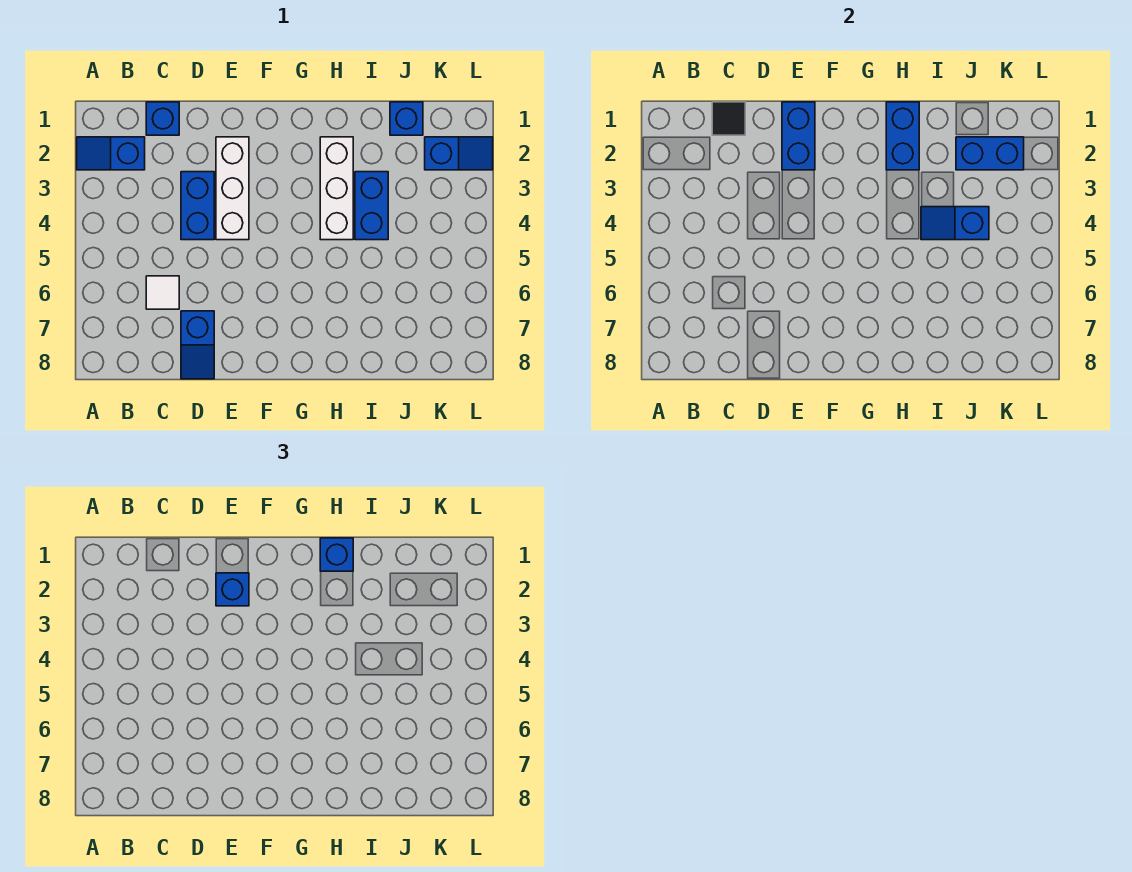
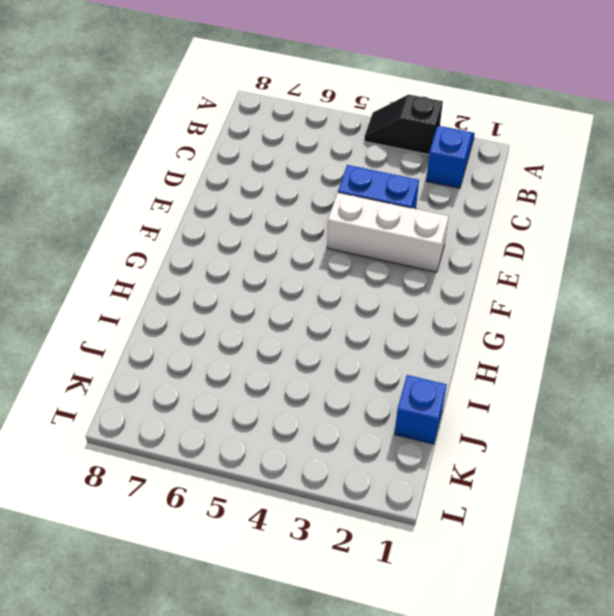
black slope A3:A4 level 1 top 3 -> none
none -> blue brick C1 level 1
none -> white tile C6 level 1
none -> blue slope D7:D8 level 1 top 7

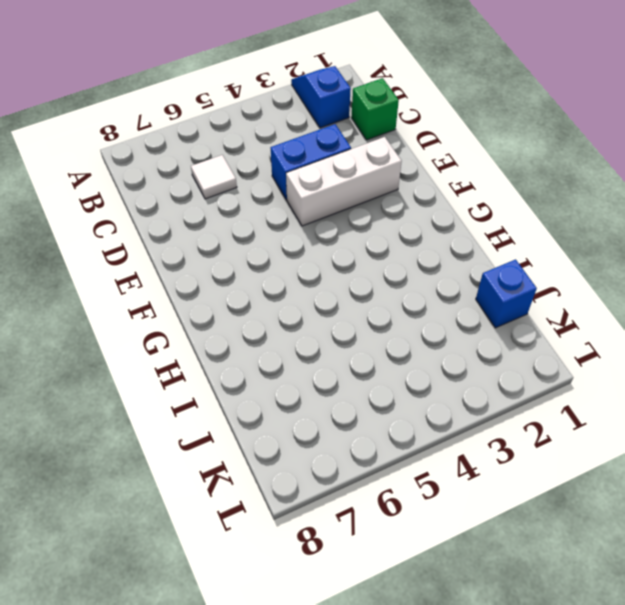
green brick C1 level 1 -> blue brick C1 level 1
none -> blue slope D7:D8 level 1 top 7
none -> white brick H2:H4 level 1
none -> blue brick I3:I4 level 1

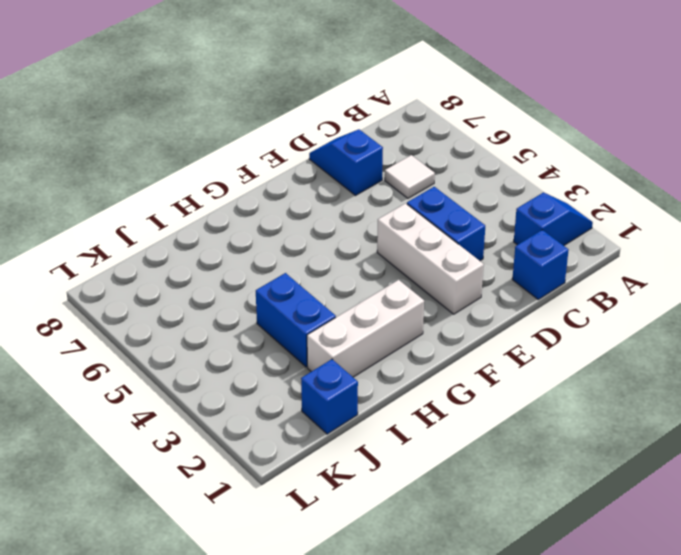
white brick G2:I2 level 1 -> white brick H2:H4 level 1
none -> blue slope K2:L2 level 1 top K
none -> black tile C1 level 2
none -> blue brick E1:E2 level 2

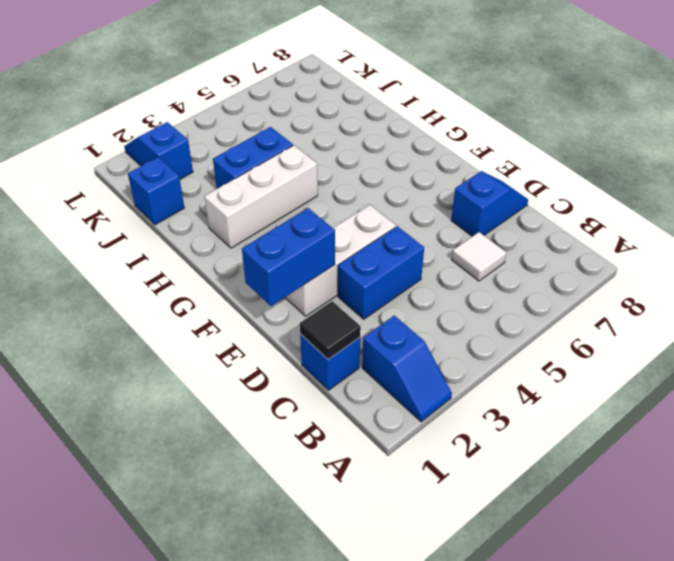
none -> blue brick H1:H2 level 2
none -> blue slope I4:J4 level 2 top J
none -> blue brick J2:K2 level 2

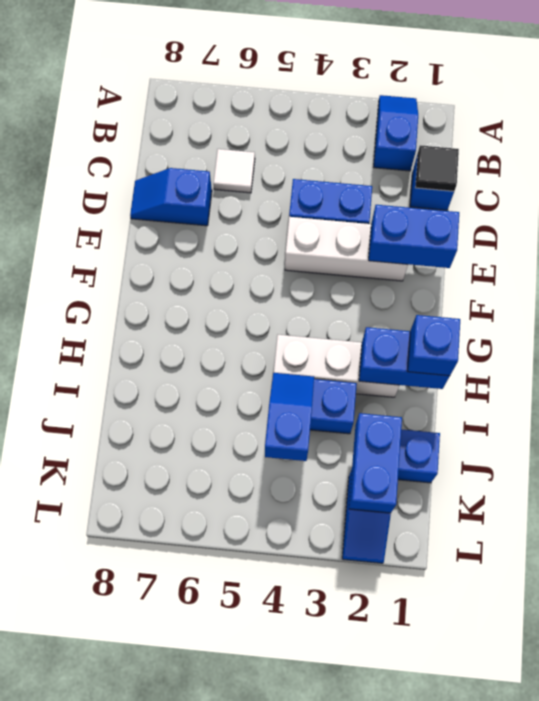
none -> blue brick E2 level 3

